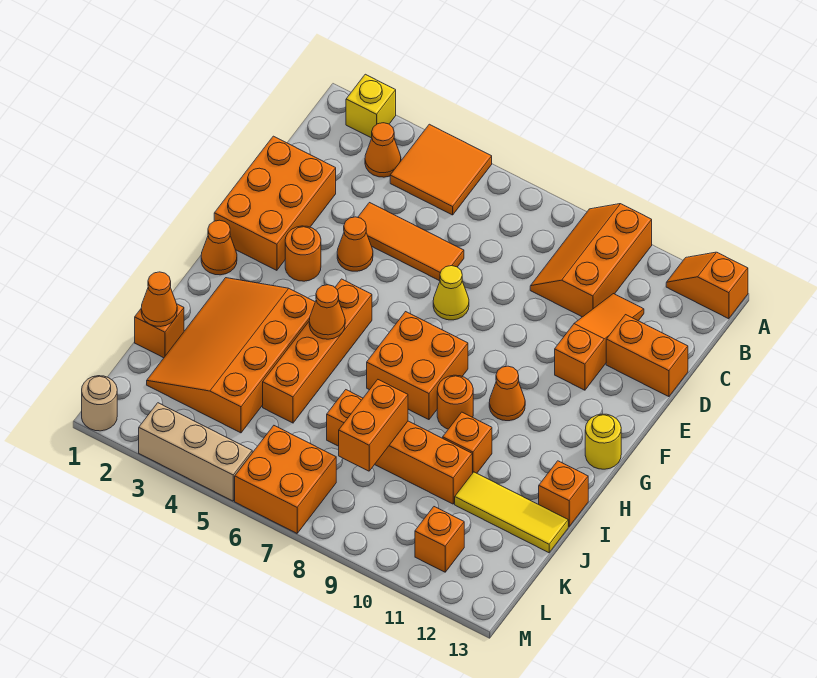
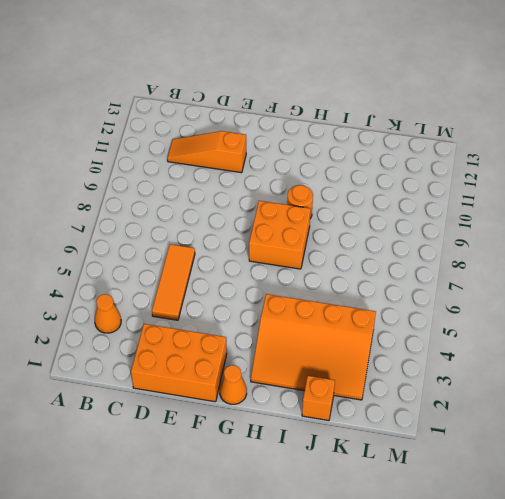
none -> yellow brick A2 level 1
none -> orange tile A4:B5 level 1
none -> orange slope A9:C10 level 1 top 10
none -> orange slope A12:A13 level 1 top 13

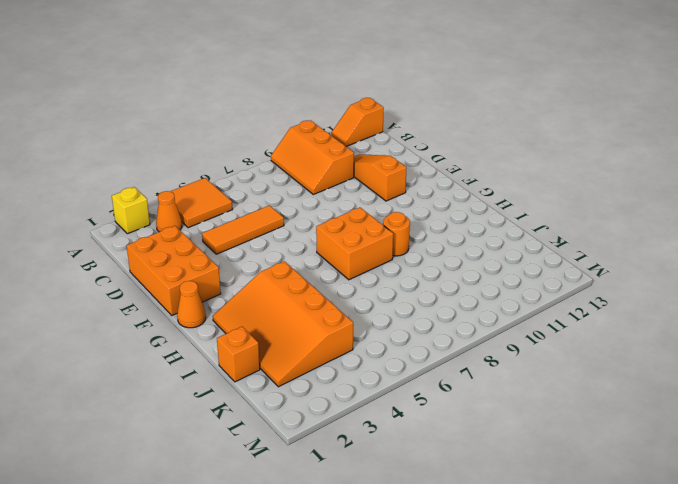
none -> orange brick D12:D13 level 1
none -> orange cone E4 level 1
none -> yellow cone E7 level 1
none -> orange round brick F3 level 1

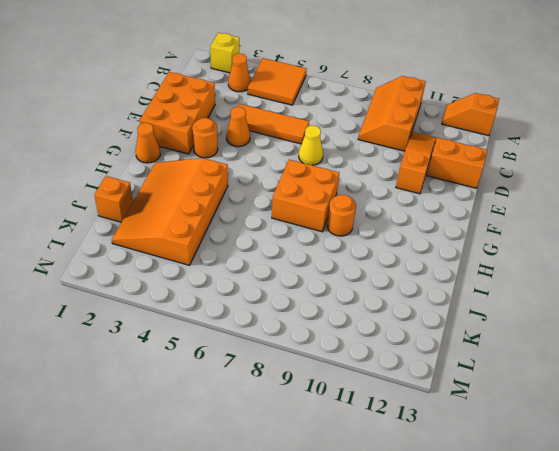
none -> orange brick G5:J5 level 1
none -> orange cone G10 level 1
none -> yellow round brick G13 level 1
none -> orange brick I10 level 1

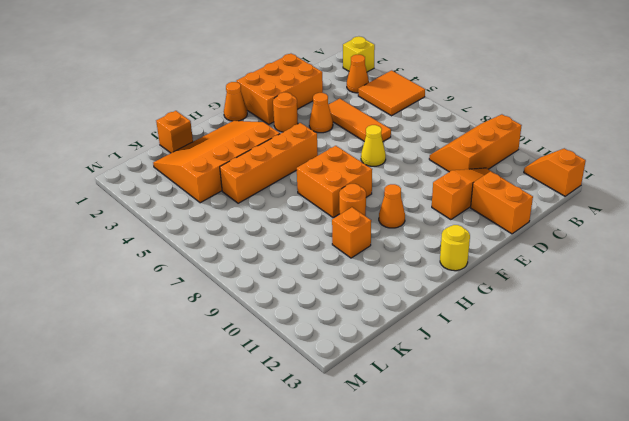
none -> orange brick I13 level 1
none -> orange brick J7:J10 level 1
none -> yellow tile J11:J13 level 1
none -> orange brick L6:M7 level 1

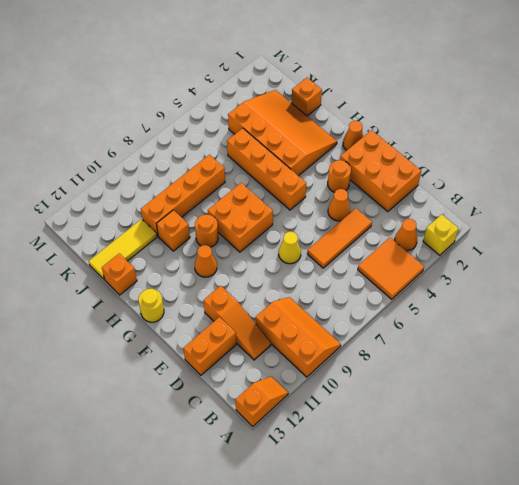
none -> orange brick L6:M7 level 1
none -> orange brick L11 level 1
none -> tan round brick M1 level 1
none -> tan brick M3:M5 level 1

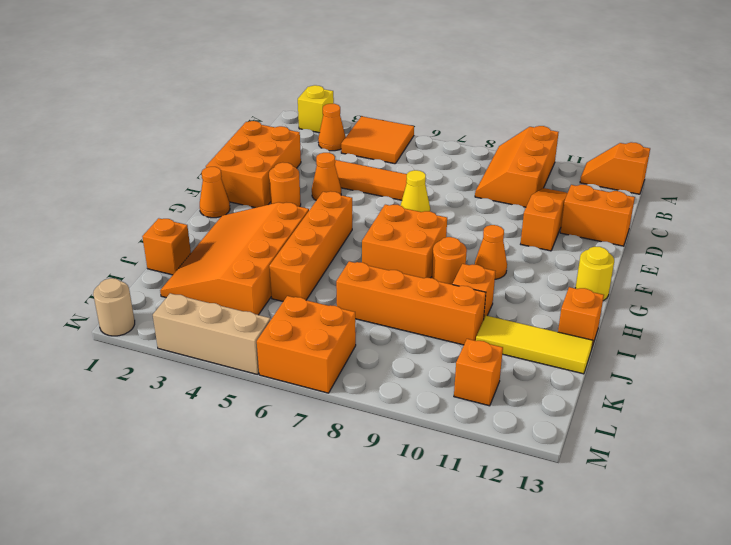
none -> orange cone H5 level 2
none -> orange cone J1 level 2
none -> orange brick J8:K8 level 2

